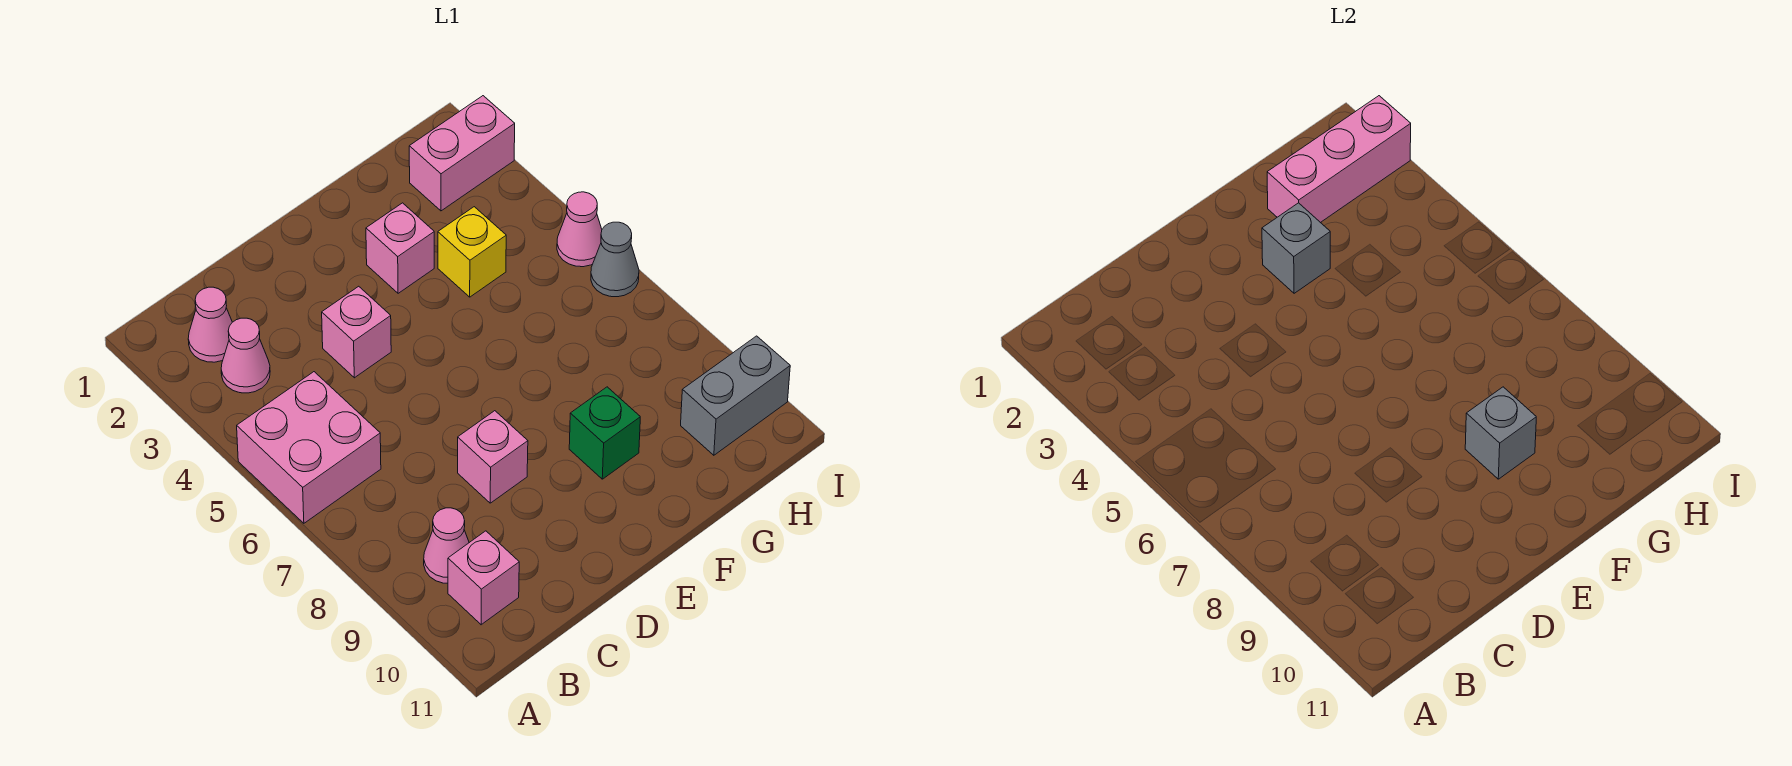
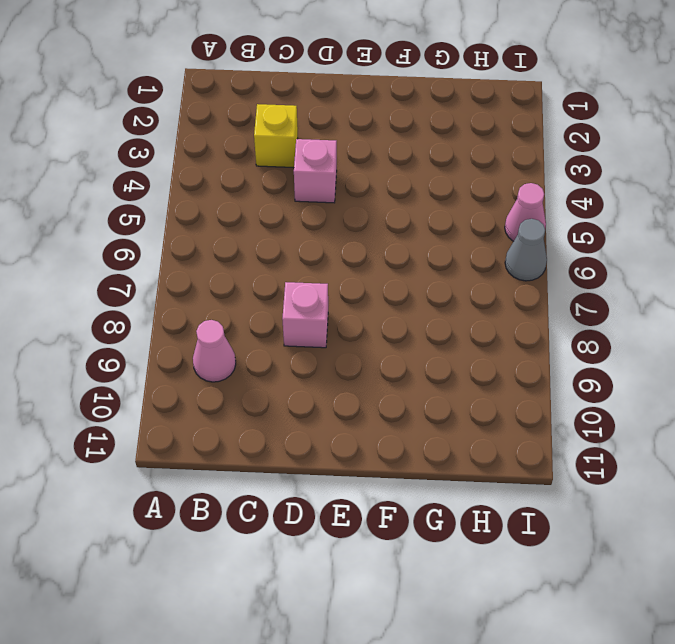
yellow brick C3 level 1 -> yellow brick G4 level 1
none -> pink brick A5:B6 level 1
none -> pink cone B2 level 1
none -> pink cone B3 level 1

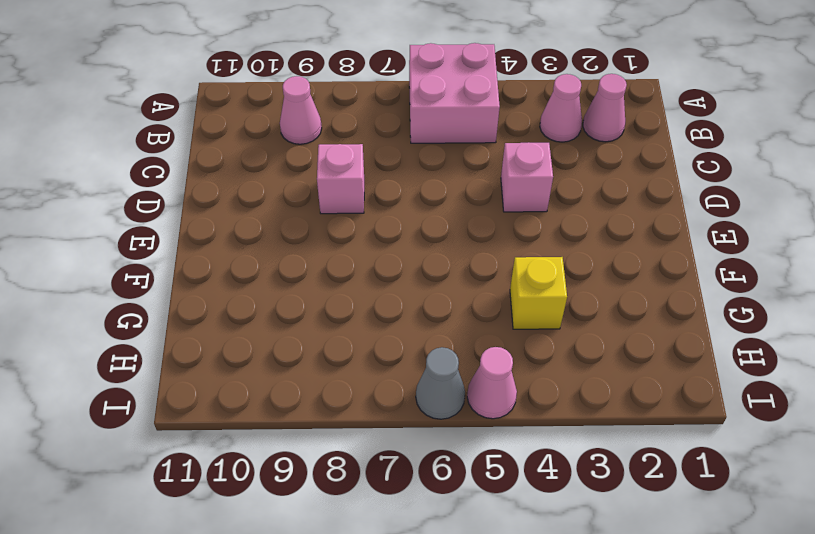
none -> pink brick B10 level 1
none -> pink brick F3 level 1
none -> green brick F9 level 1

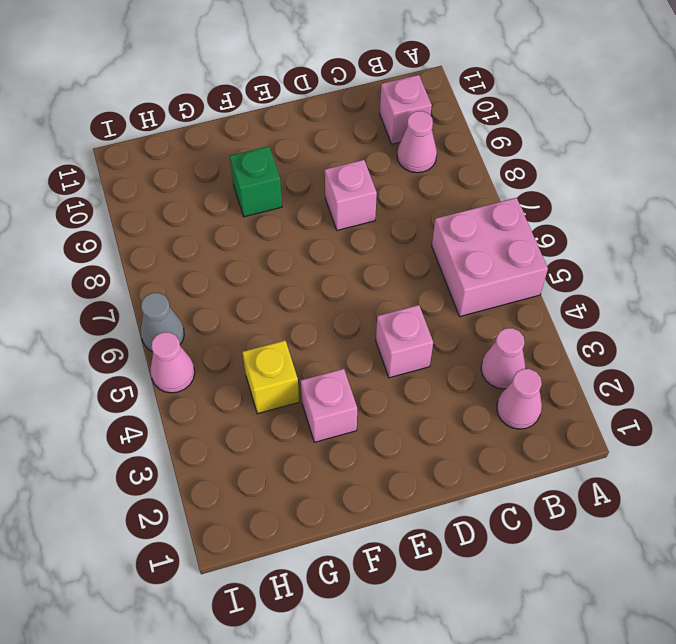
none -> pink brick H2:I2 level 1
none -> grey brick H10:I10 level 1
none -> grey brick F3 level 2

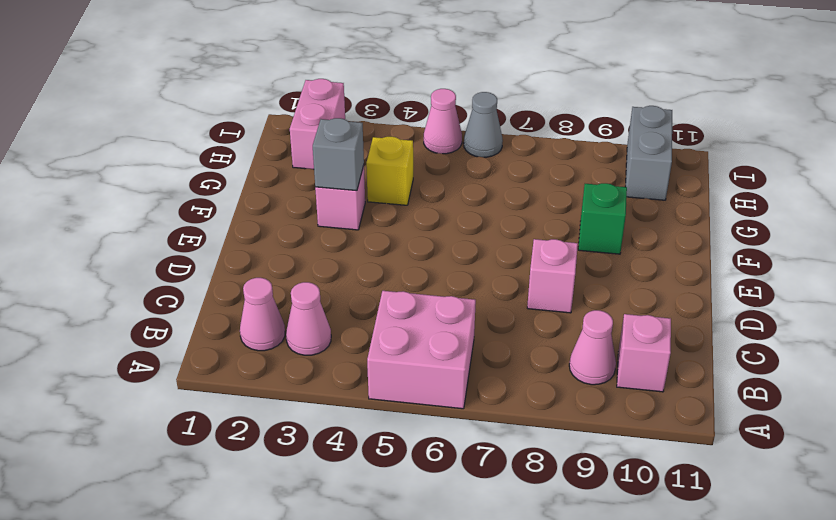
none -> pink brick D4 level 1
none -> grey brick F9 level 2
none -> pink brick G2:I2 level 2

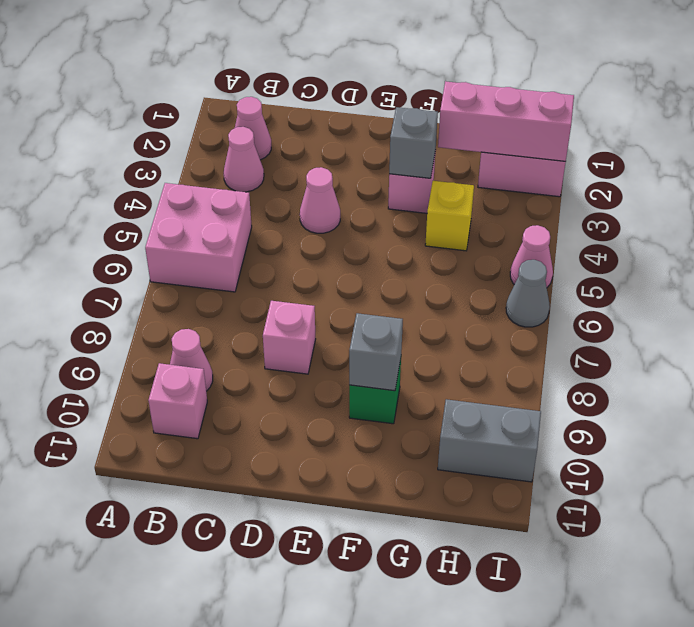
pink cone D4 level 1 -> pink brick D4 level 1

